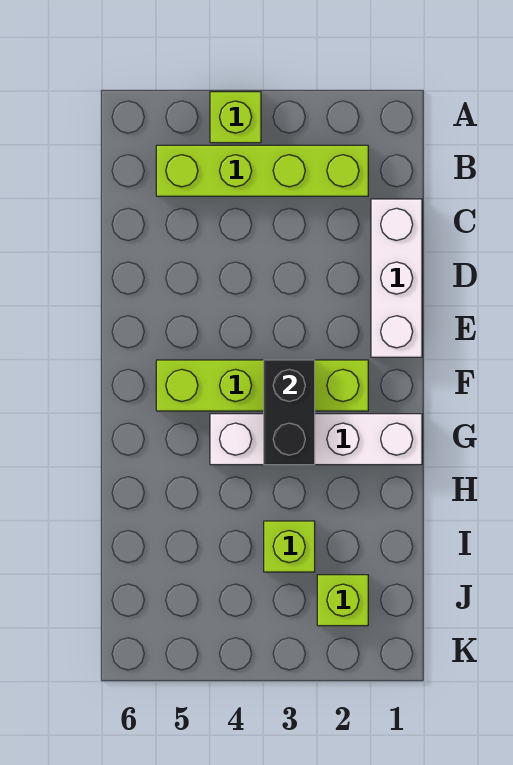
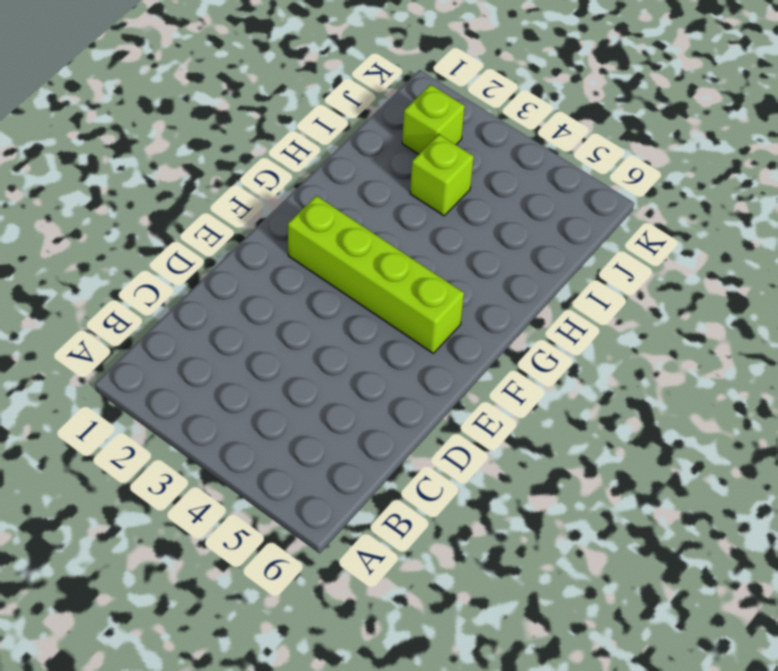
none -> lime brick A4 level 1
none -> lime brick B2:B5 level 1

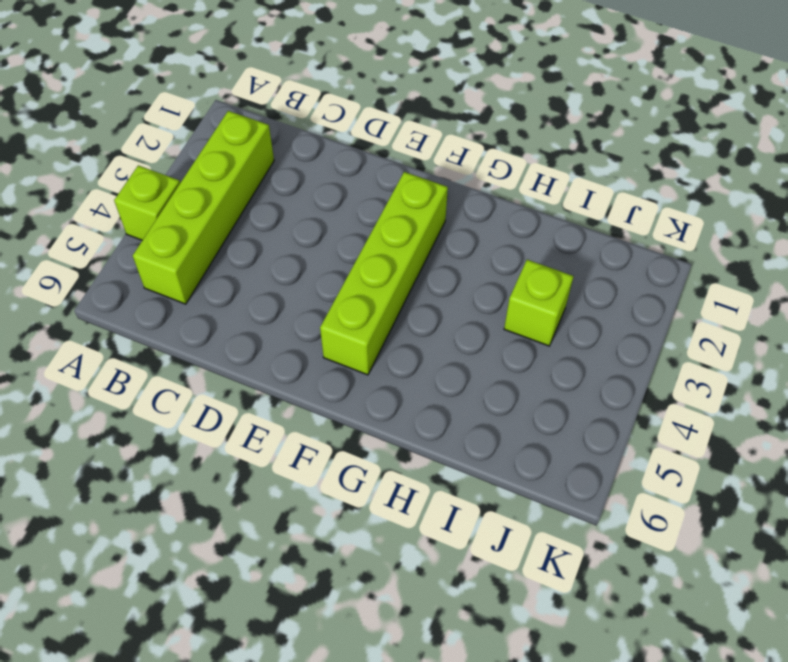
none -> white brick C1:E1 level 1
none -> white brick G1:G4 level 1

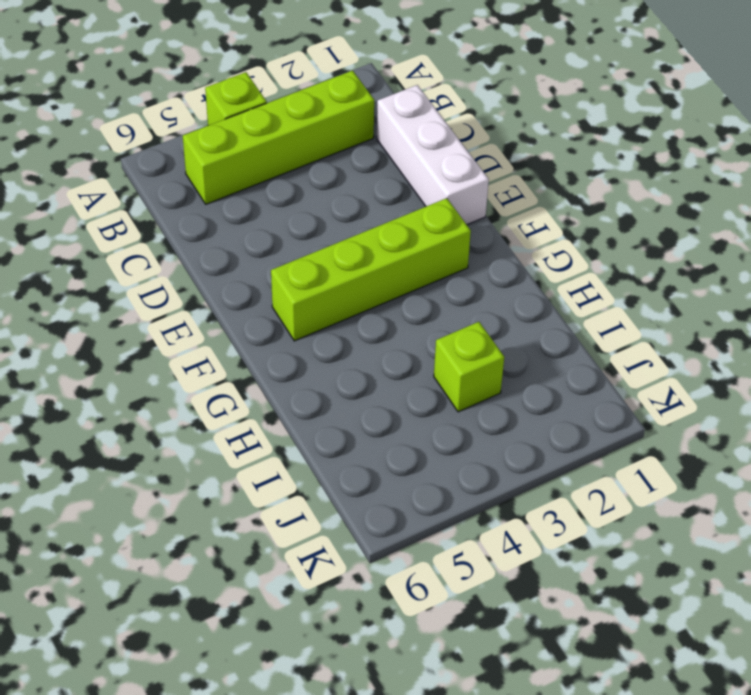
none -> white brick G1:G4 level 1
none -> lime brick J2 level 1

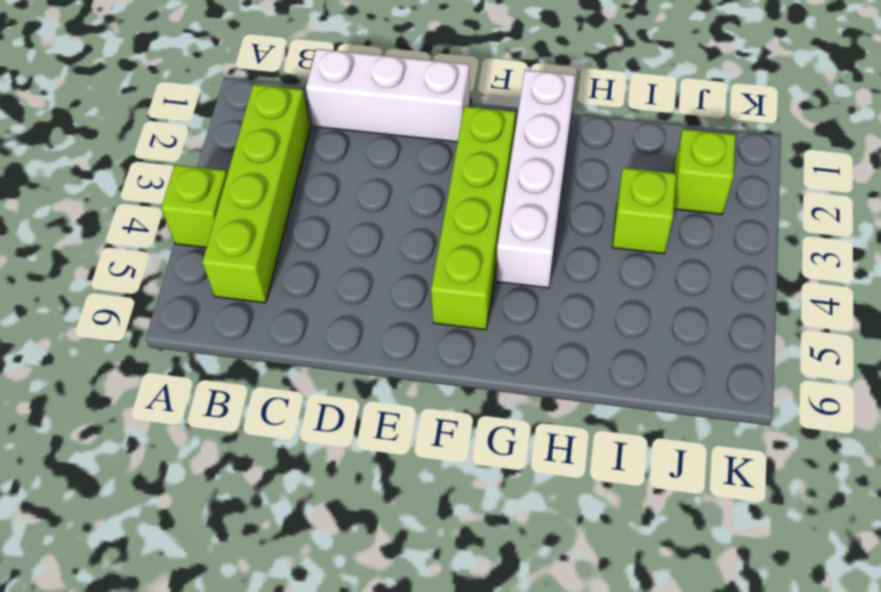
none -> black brick F3:G3 level 2

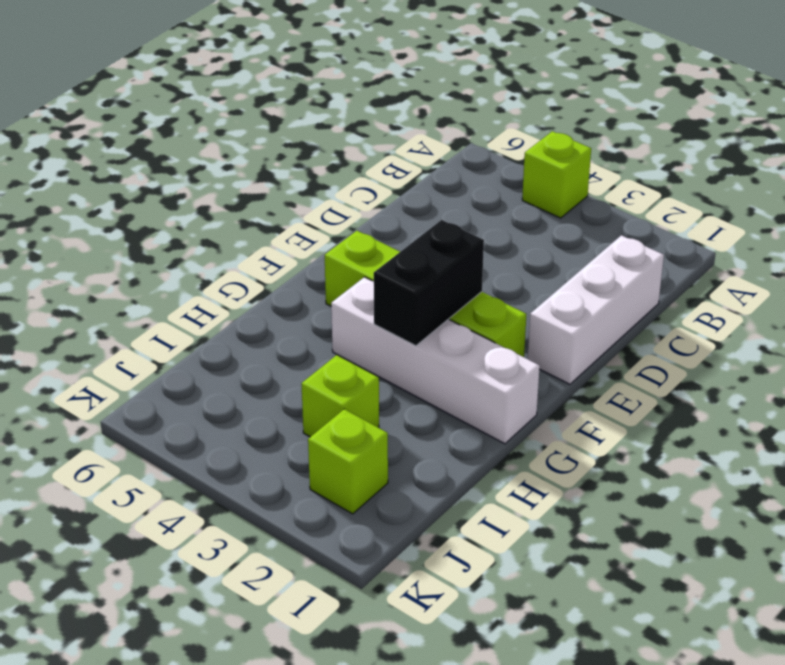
none -> lime brick B2:B5 level 1

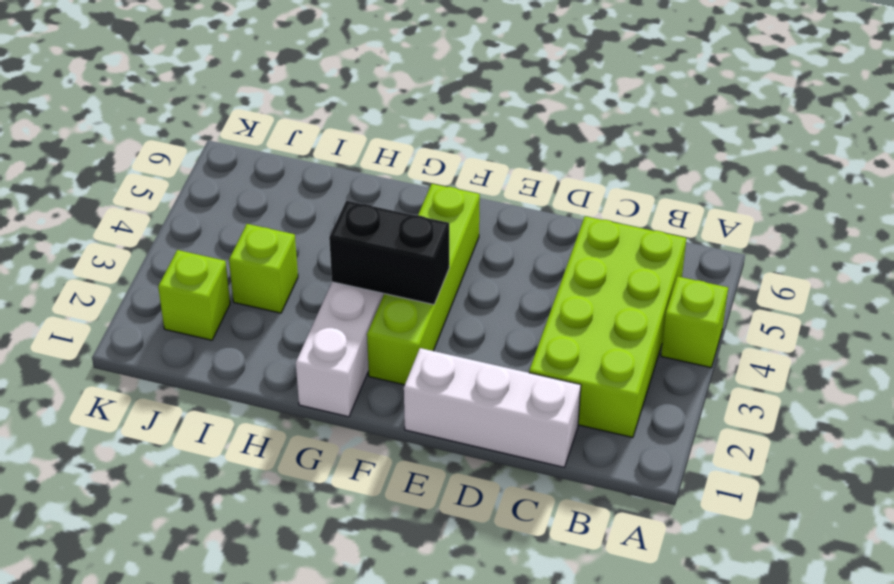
lime brick B2:C5 level 1 -> lime brick B2:B5 level 1

